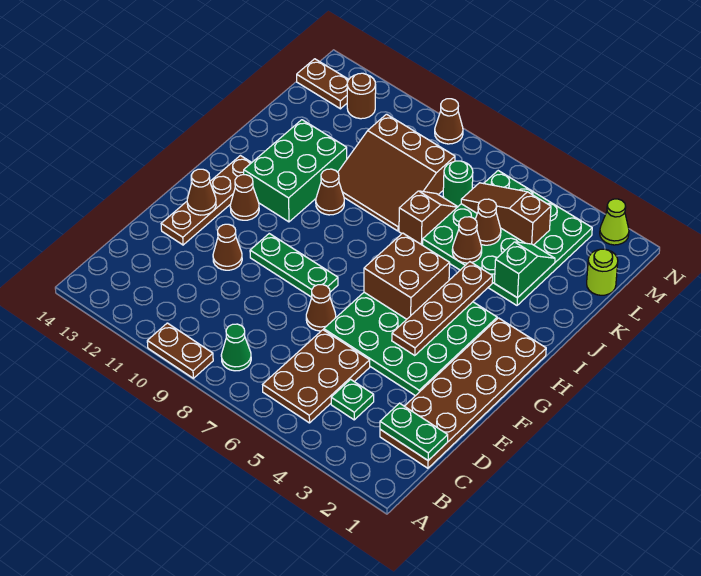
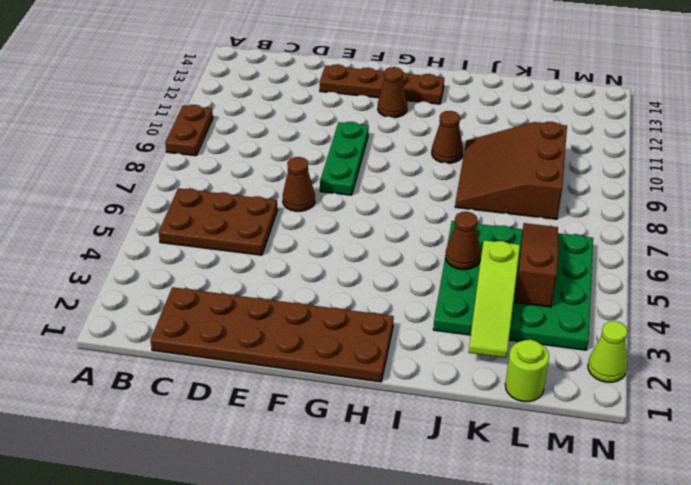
lime slope K2:K4 level 2 top 4 -> green slope J3:K3 level 2 top J
none -> green cone B8 level 1
none -> green plate C4 level 1
none -> green plate E3:H6 level 1
none -> brown cone E11 level 1

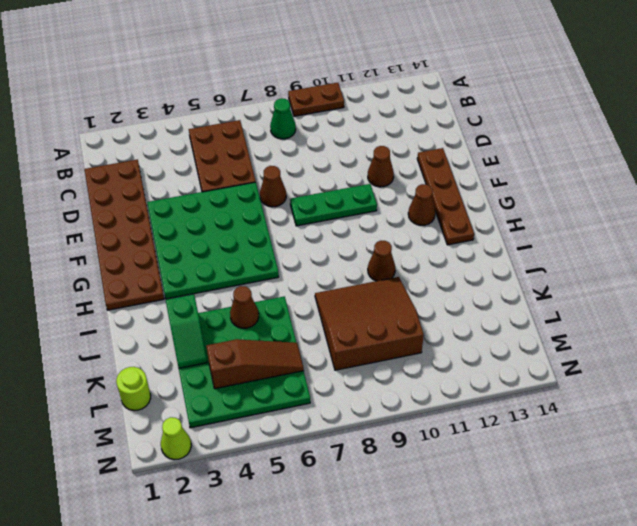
none -> green plate C4 level 1
none -> green brick H11:J12 level 1
none -> brown slope J7:K7 level 1 top J
none -> green round brick L7 level 1

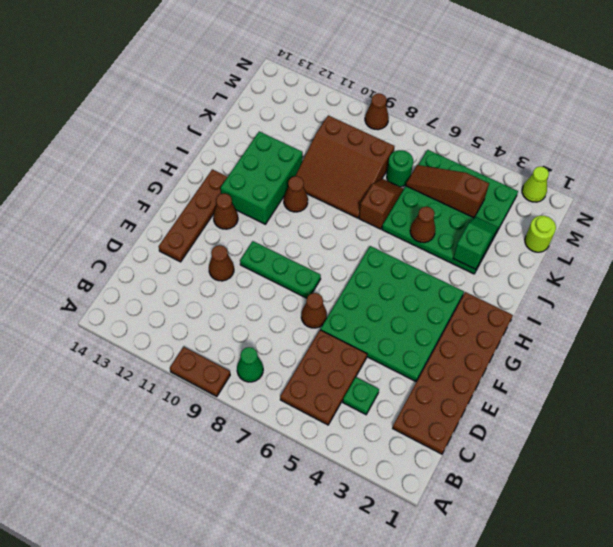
none -> brown round brick M12 level 1
none -> brown plate M13:M14 level 1
none -> green plate C1:C2 level 2
none -> brown plate F4:I4 level 2

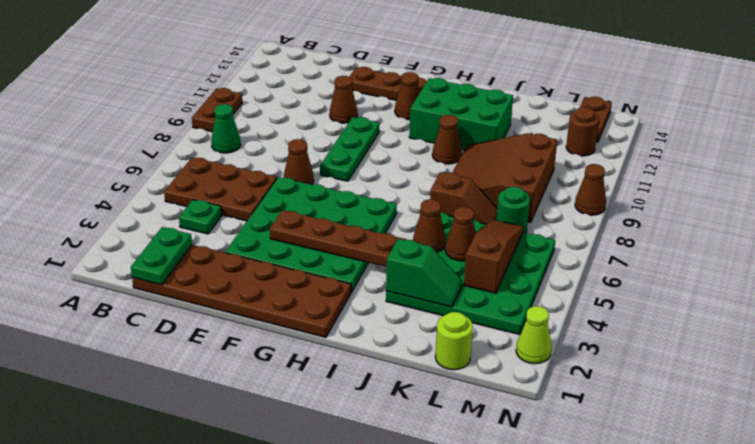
none -> brown cone F13 level 2
none -> brown brick G5:H6 level 2

